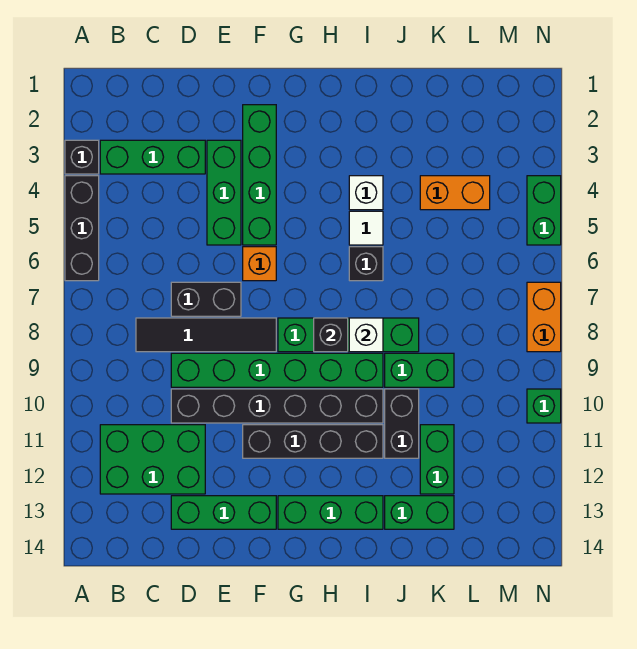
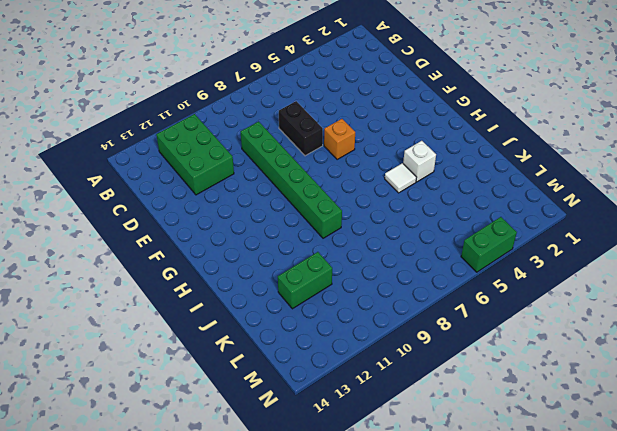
none -> black brick A3 level 1
none -> black brick A4:A6 level 1
none -> green brick B3:D3 level 1

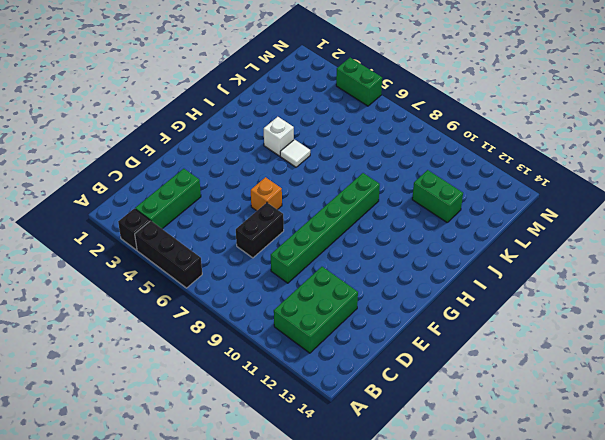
none -> black tile C8:F8 level 1
none -> black brick D10:I10 level 1
none -> green brick D13:F13 level 1

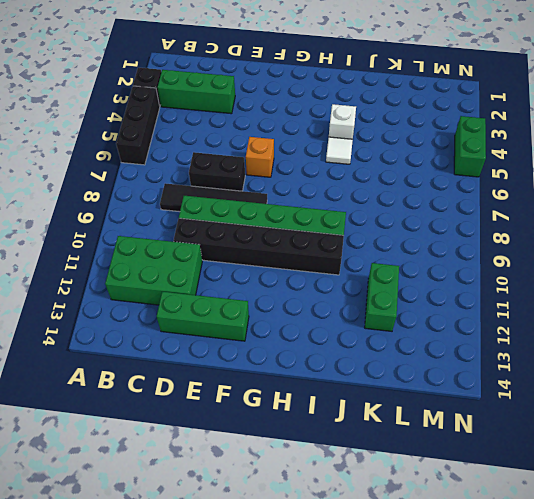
none -> green brick E3:E5 level 1
none -> green brick F2:F5 level 1
none -> black brick F11:I11 level 1

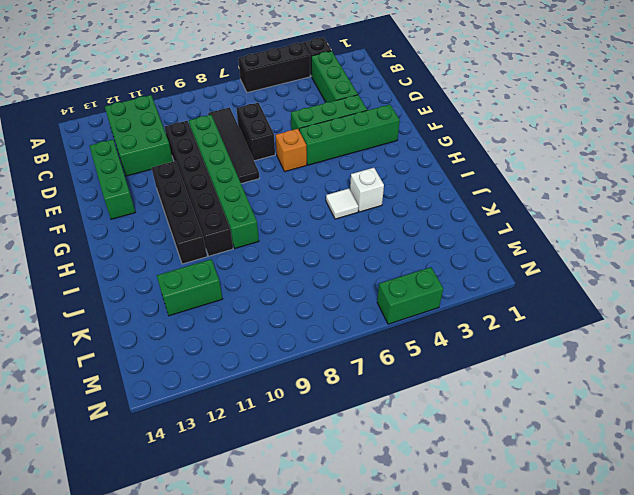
none -> green brick G8:J8 level 1
none -> green brick G13:I13 level 1
none -> black brick I6 level 1

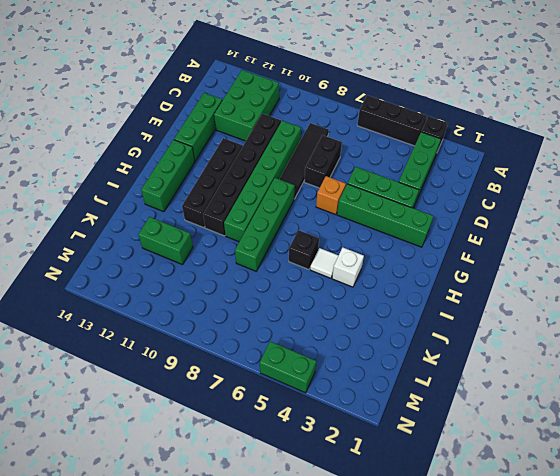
none -> green brick J9:K9 level 1
none -> black brick J10:J11 level 1
none -> green brick J13:K13 level 1

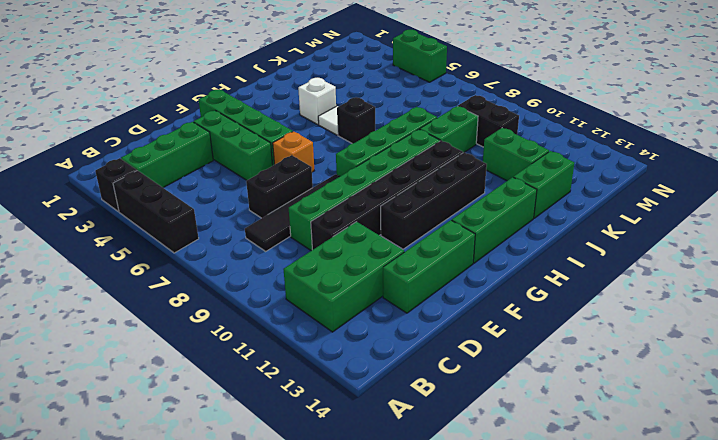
black brick L9:L10 level 1 -> black brick J10:J11 level 1
none -> orange brick K4:L4 level 1
none -> orange brick N7:N8 level 1
none -> green brick N10 level 1

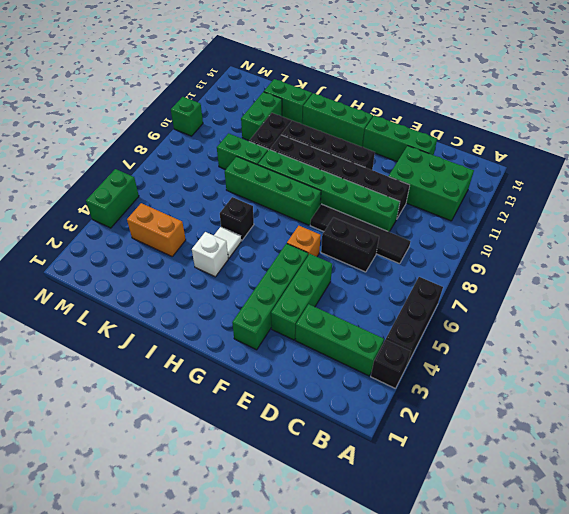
none -> orange brick N7:N8 level 1
none -> black brick H8 level 2
none -> white brick I8 level 2

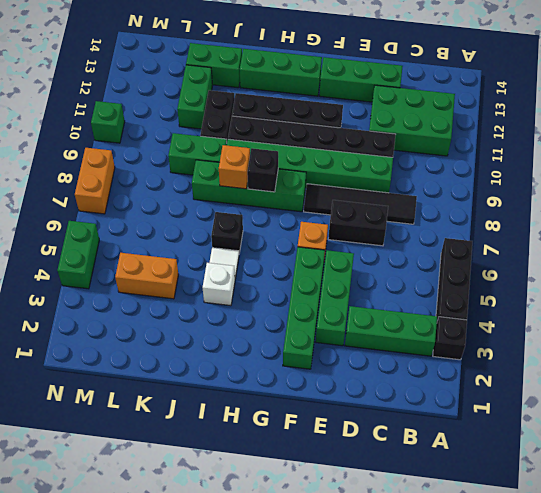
orange brick I8 level 2 -> white brick I8 level 2

